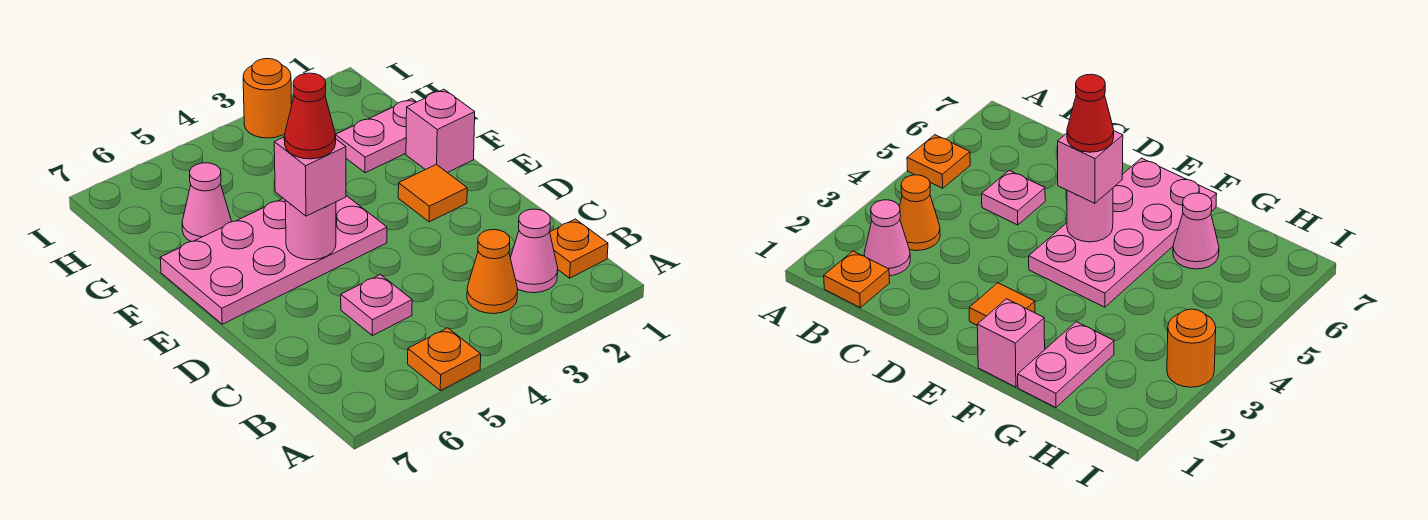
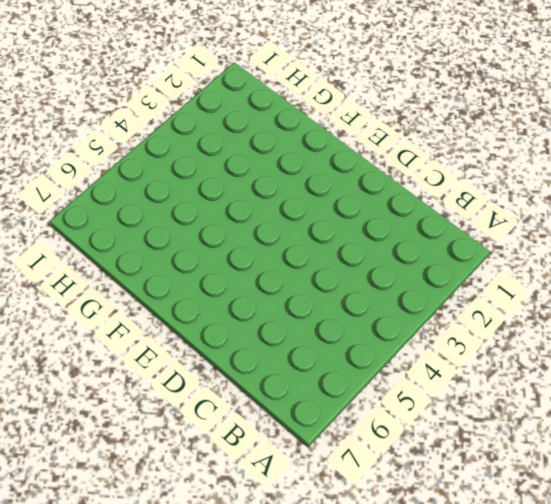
none -> orange plate A5 level 1
none -> orange plate B1 level 1
none -> pink cone B2 level 1

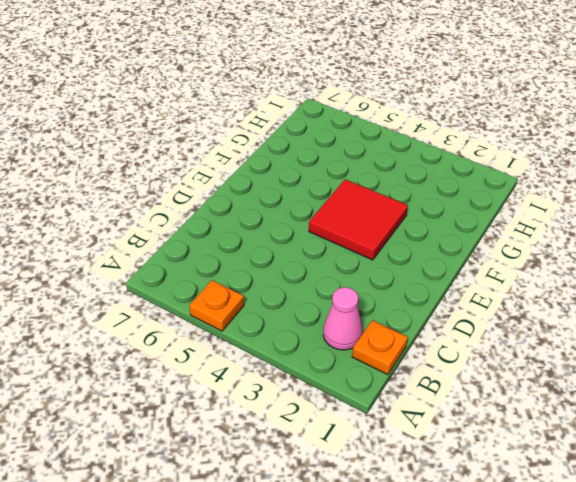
red tile E3:F4 level 1 -> pink plate E4:F7 level 1
none -> orange cone B3 level 1
none -> pink plate C5 level 1
none -> orange tile E2 level 1

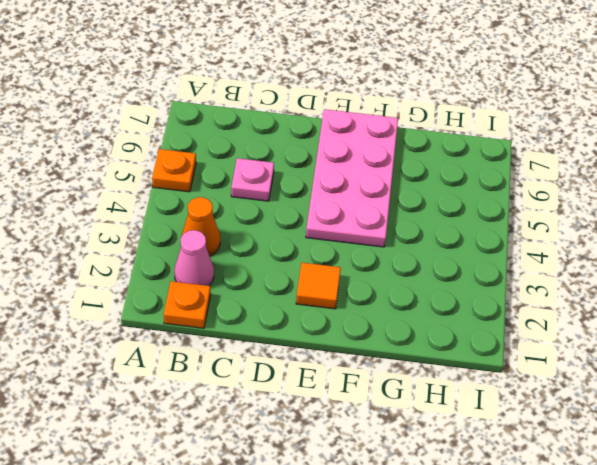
none -> pink brick F1 level 1
none -> pink plate G1:G2 level 1
none -> pink cone G6 level 1

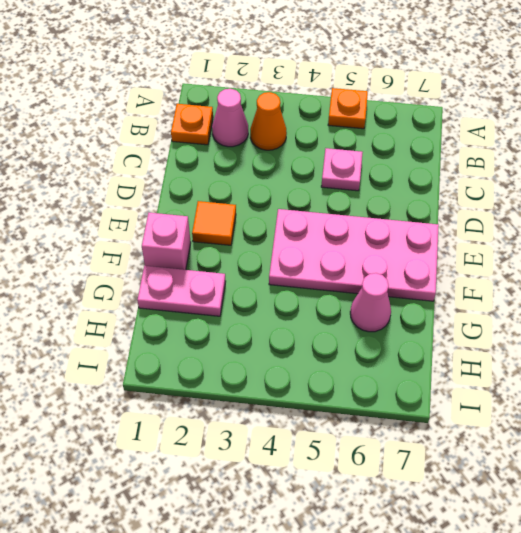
none -> orange round brick I3 level 1
none -> pink round brick E5 level 2
none -> pink brick E5 level 3

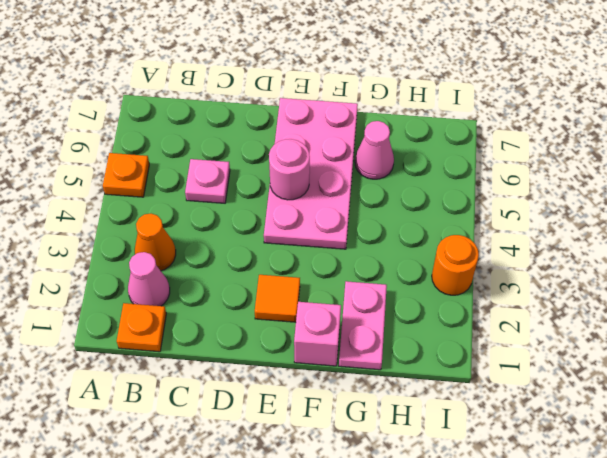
none -> pink brick E5 level 3
none -> red cone E5 level 4

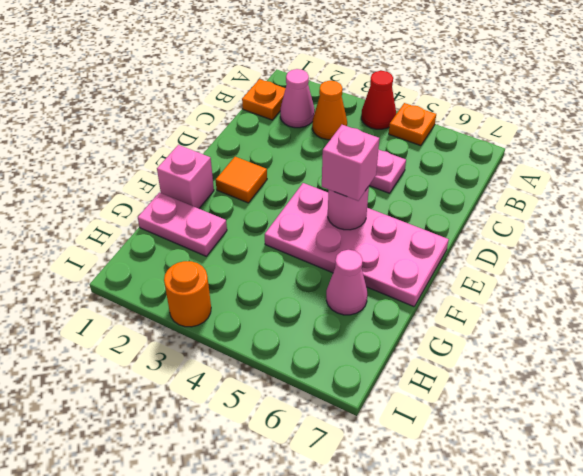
red cone A4 level 1 -> red cone E5 level 4

